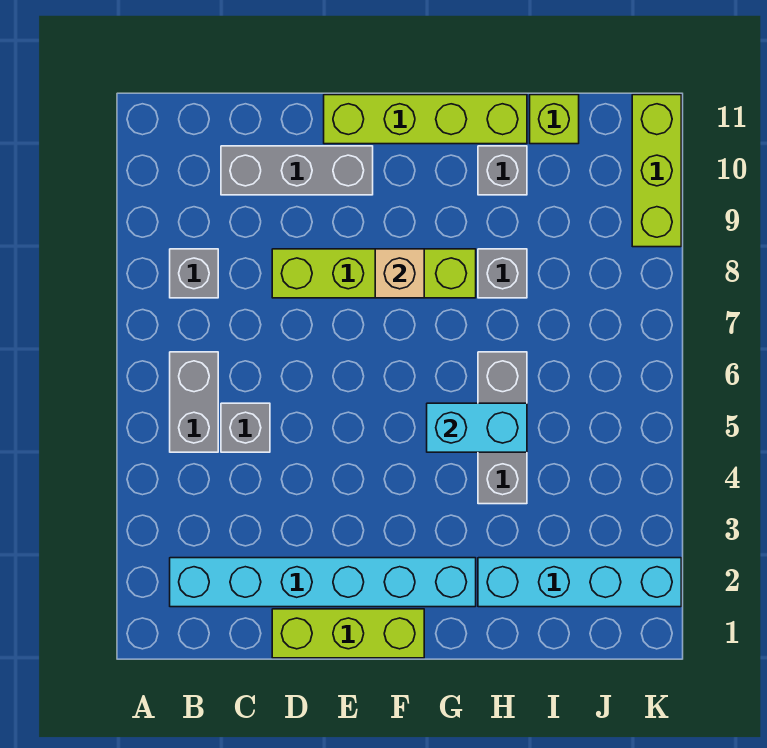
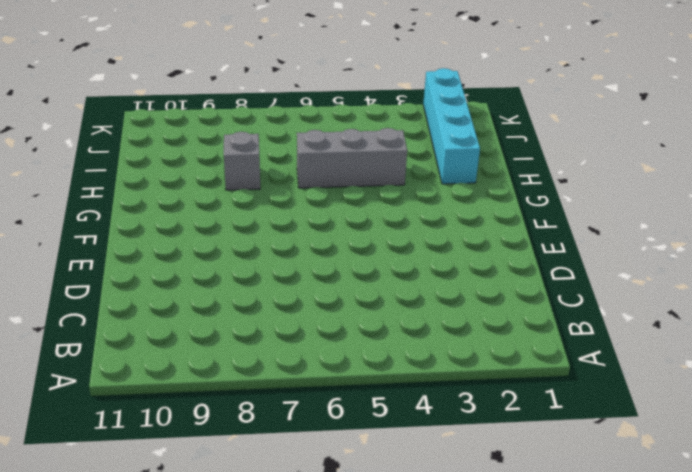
none -> cyan brick B2:G2 level 1
none -> grey brick B5:B6 level 1
none -> grey brick B8 level 1

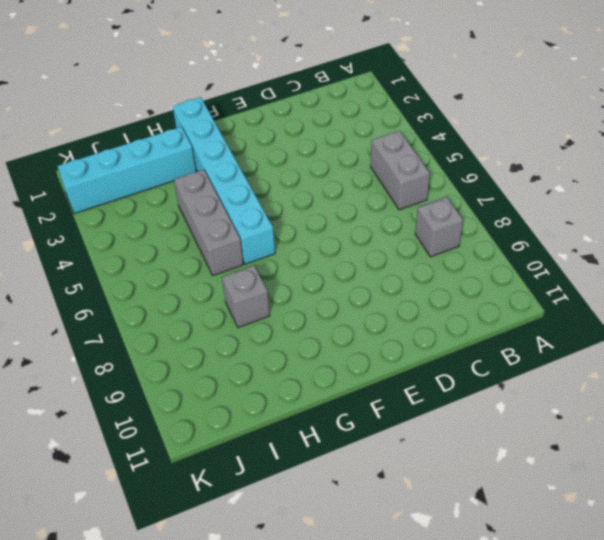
cyan brick G1:G6 level 1 -> cyan brick B2:G2 level 1
none -> grey brick C5 level 1
none -> grey brick C10:E10 level 1
none -> lime brick D1:F1 level 1

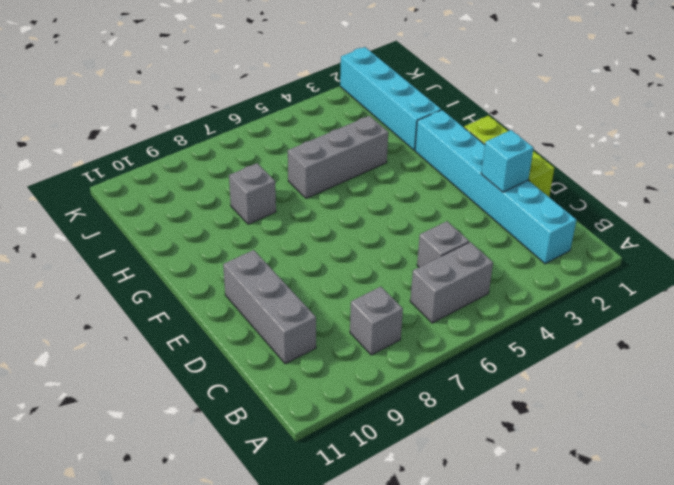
cyan brick D2 level 2 -> none
none -> lime brick D8:G8 level 1
none -> lime brick E11:H11 level 1
none -> grey brick H10 level 1

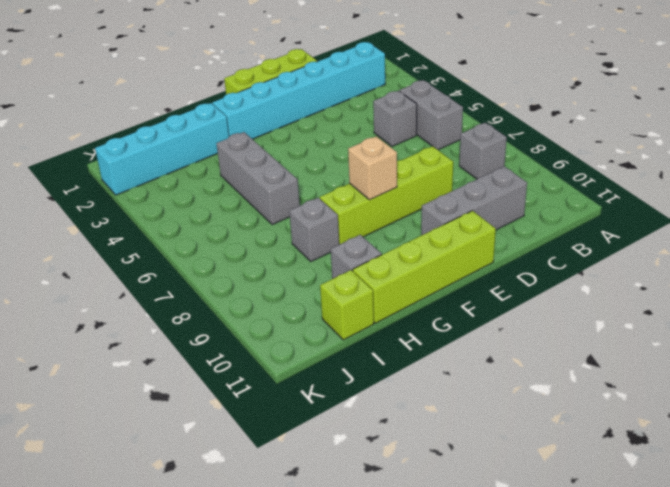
none -> lime brick K9:K11 level 1
none -> cyan brick G5:H5 level 2

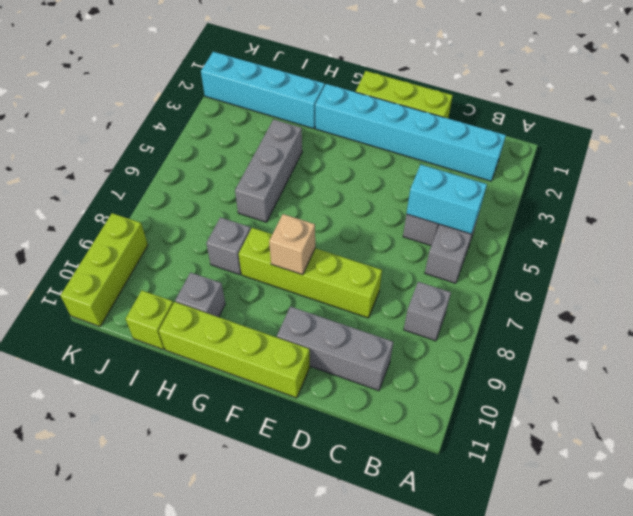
cyan brick B5:C5 level 2 -> cyan brick G5:H5 level 2

